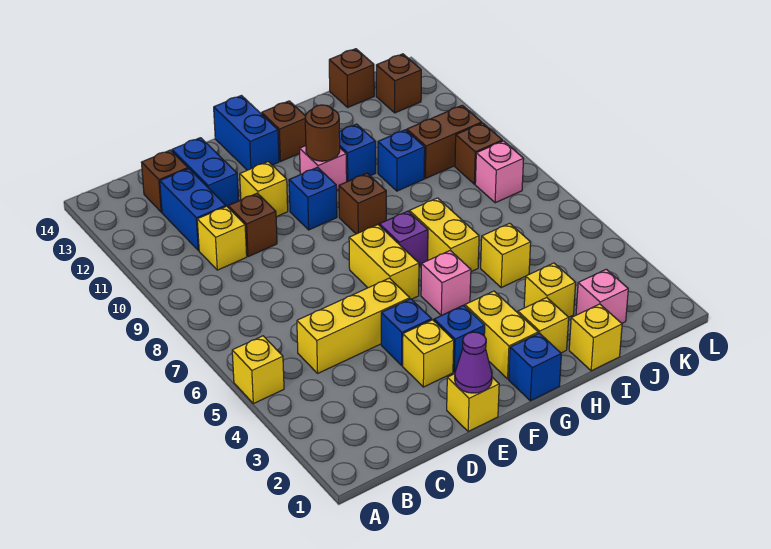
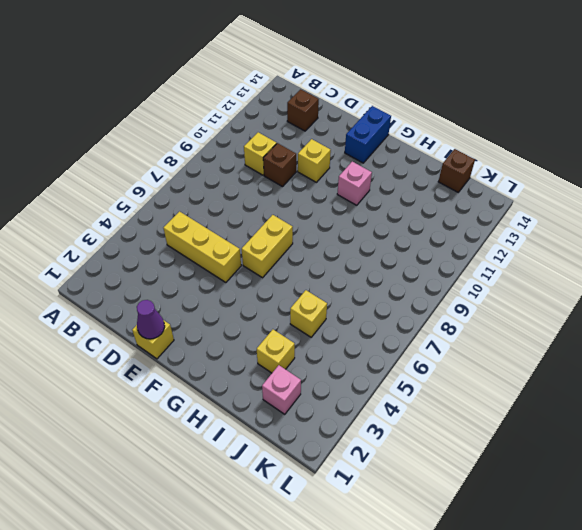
none -> yellow brick A5 level 1
none -> blue brick C11:C12 level 1
none -> blue brick D12:D13 level 1
none -> yellow brick E3 level 1

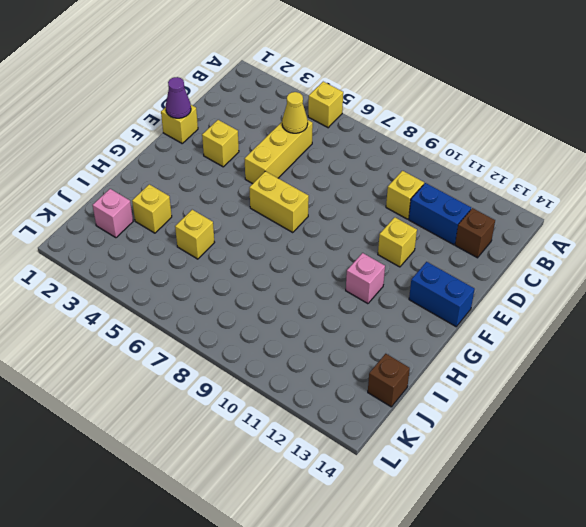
yellow cone C5 level 2 -> none
none -> brown brick D10 level 1
none -> blue brick D12:D13 level 1
none -> blue brick E4 level 1
none -> blue brick F3 level 1

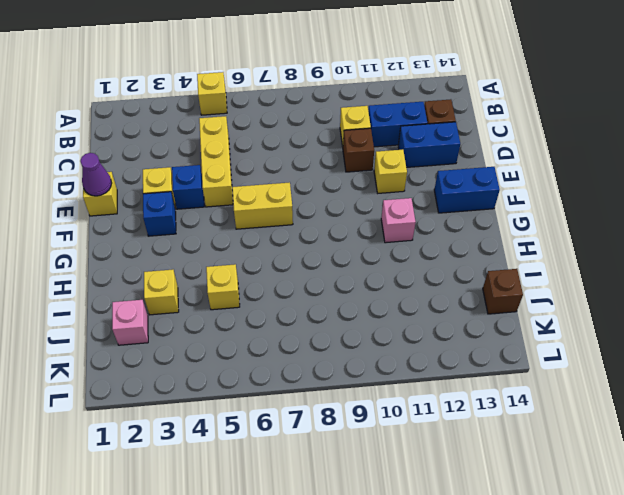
none -> blue brick F10 level 1
none -> blue brick G1 level 1
none -> yellow brick G2:G3 level 1
none -> pink brick G5 level 1

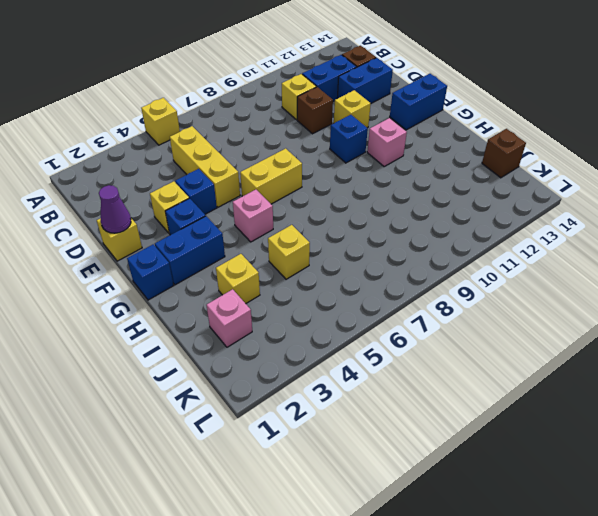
blue brick G2:G3 level 1 -> yellow brick G2:G3 level 1
none -> purple brick G7 level 1
none -> brown brick G9 level 1
none -> brown brick G13 level 1
none -> yellow brick H2 level 1

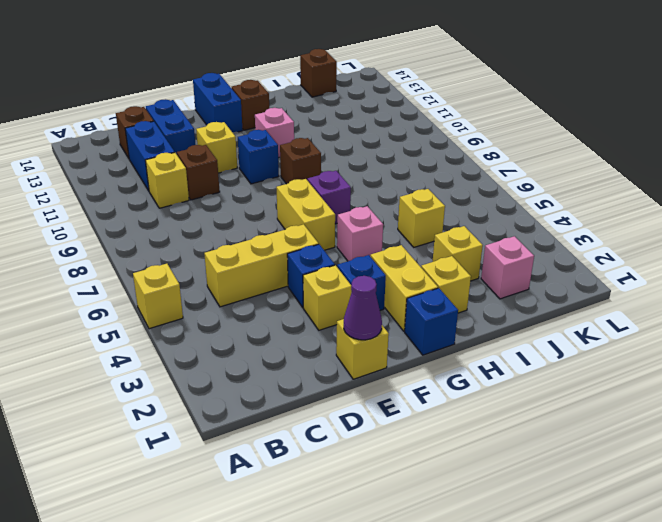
none -> yellow brick H6:H7 level 1
none -> blue brick H11 level 1
none -> yellow brick I1 level 1
none -> blue brick I10 level 1

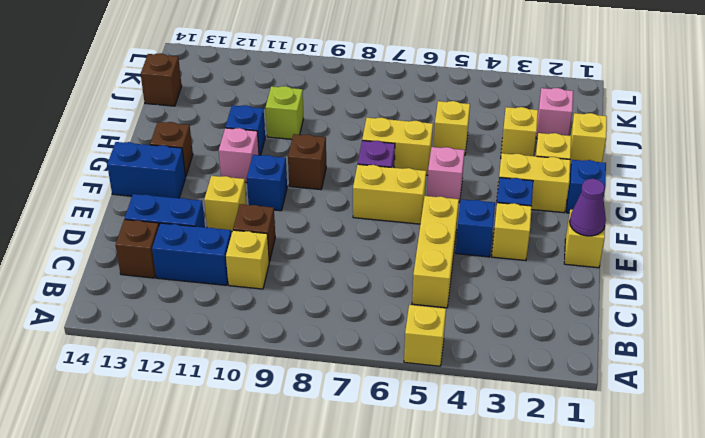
lime brick I10 level 1 -> blue brick I10 level 1
none -> brown brick J10:K10 level 1
none -> pink brick K8 level 1
none -> brown brick K9 level 1
none -> brown brick K13 level 1

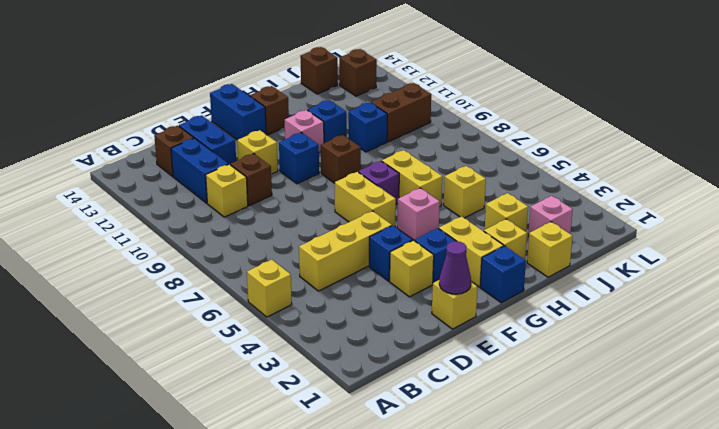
none -> pink brick K8 level 1
none -> brown brick K9 level 1
none -> brown round brick G11 level 2

